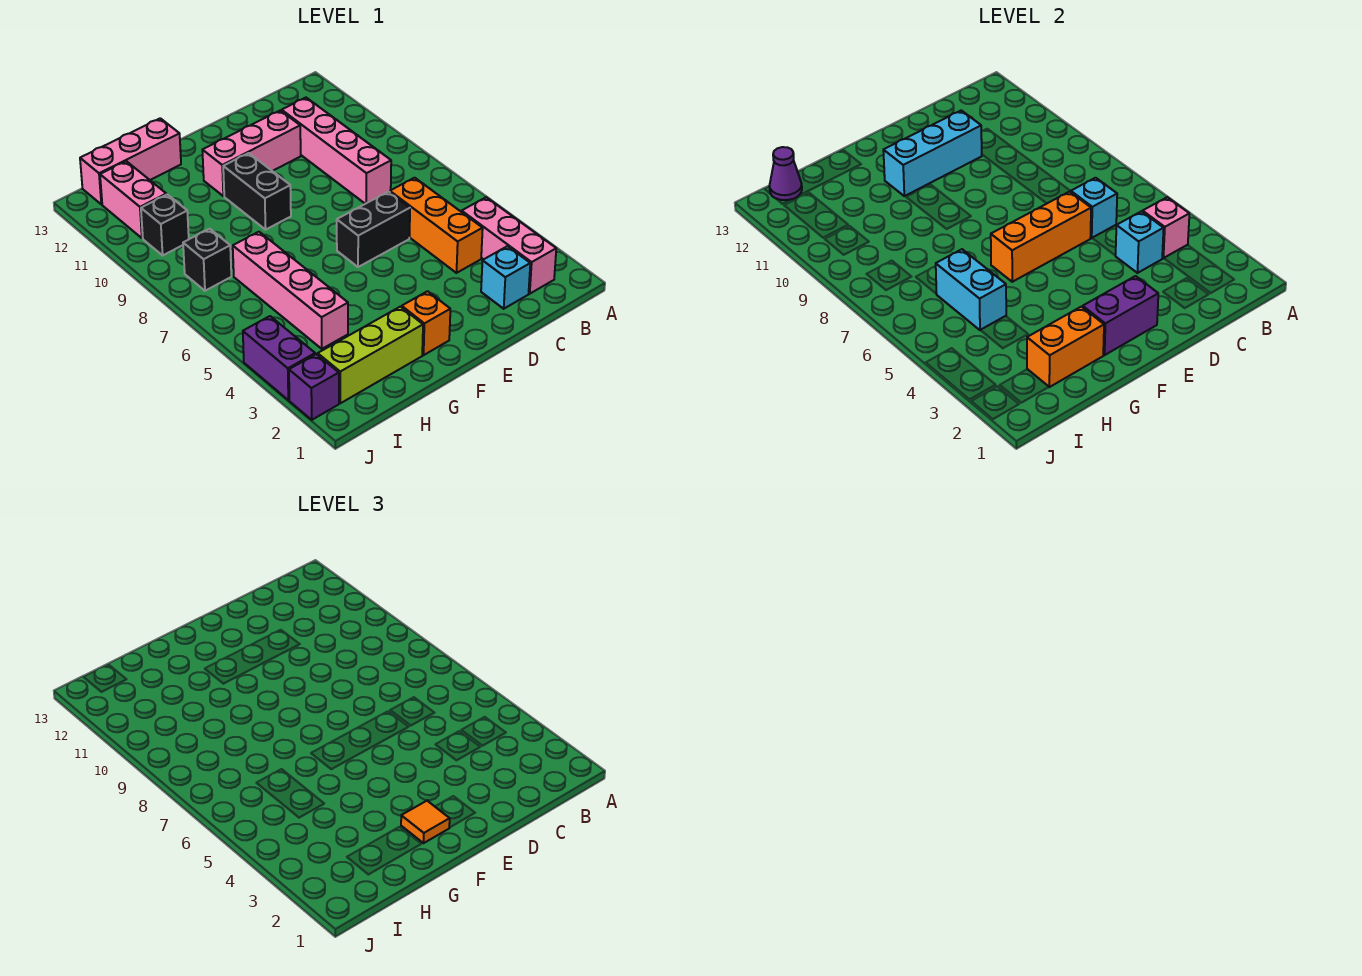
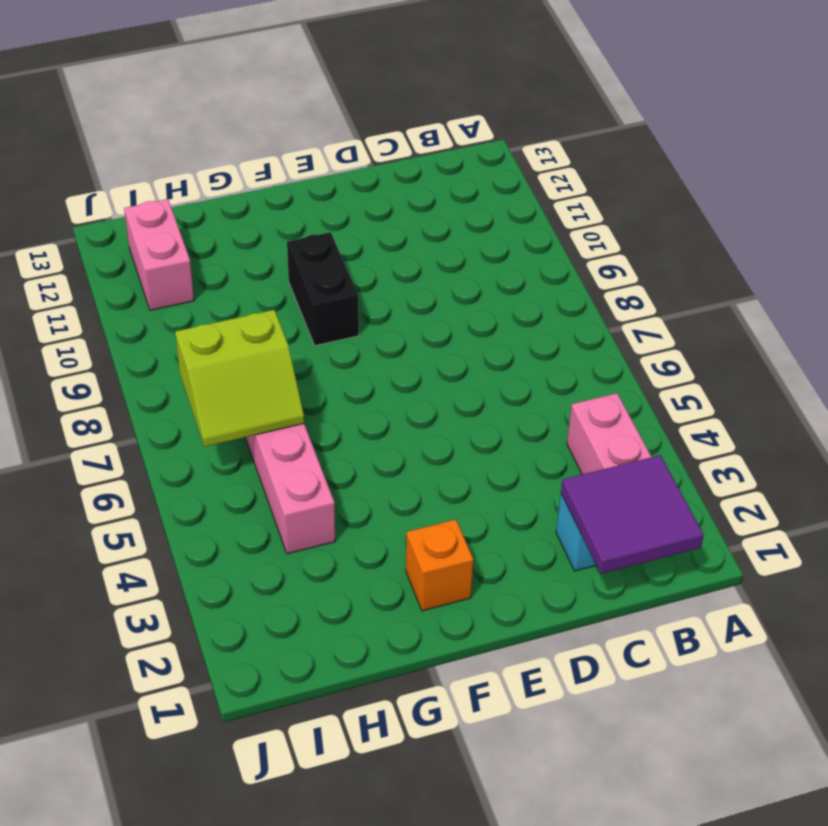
purple tile B1:C2 level 2 -> none
lime slope H6:I7 level 2 top 7 -> cyan brick H5:H6 level 2
none -> orange brick C4:C6 level 1
none -> pink brick C8:C11 level 1
none -> black brick D6:E6 level 1

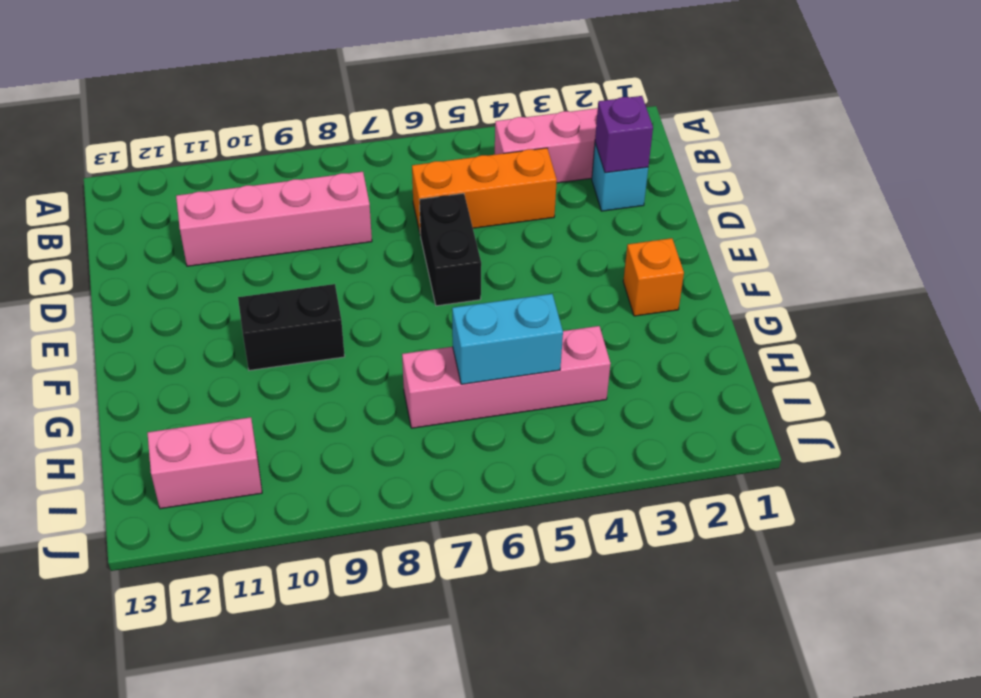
purple brick C2 level 2 -> purple brick J2 level 1
none -> pink brick D11:F11 level 1
none -> lime brick G2:I2 level 1
none -> pink brick G13:I13 level 1

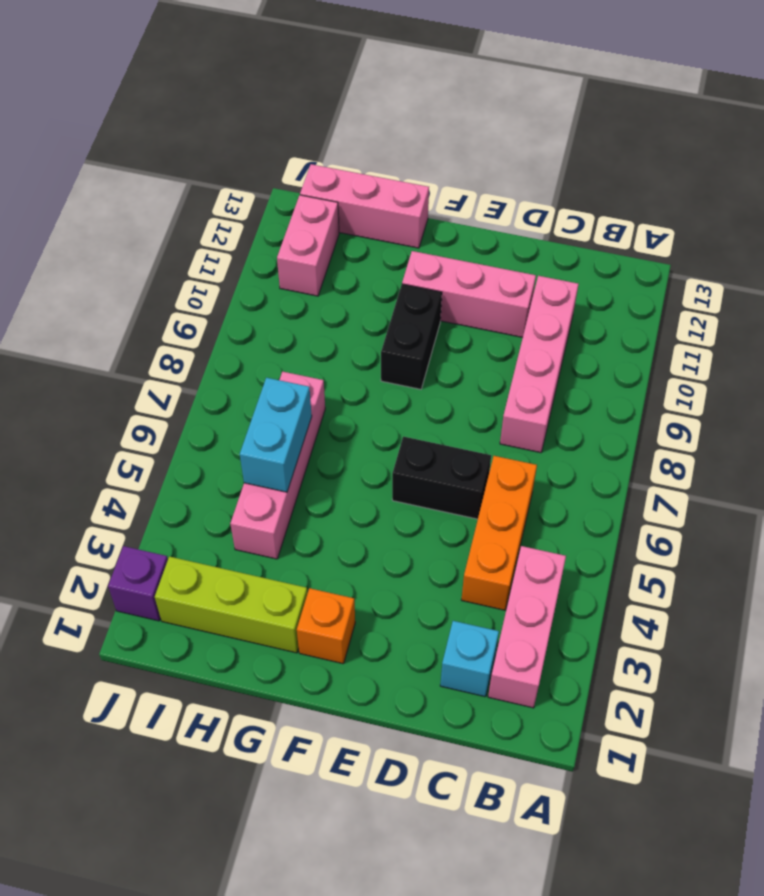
none -> black brick I8 level 1
none -> black brick I10 level 1
none -> purple brick J3:J4 level 1

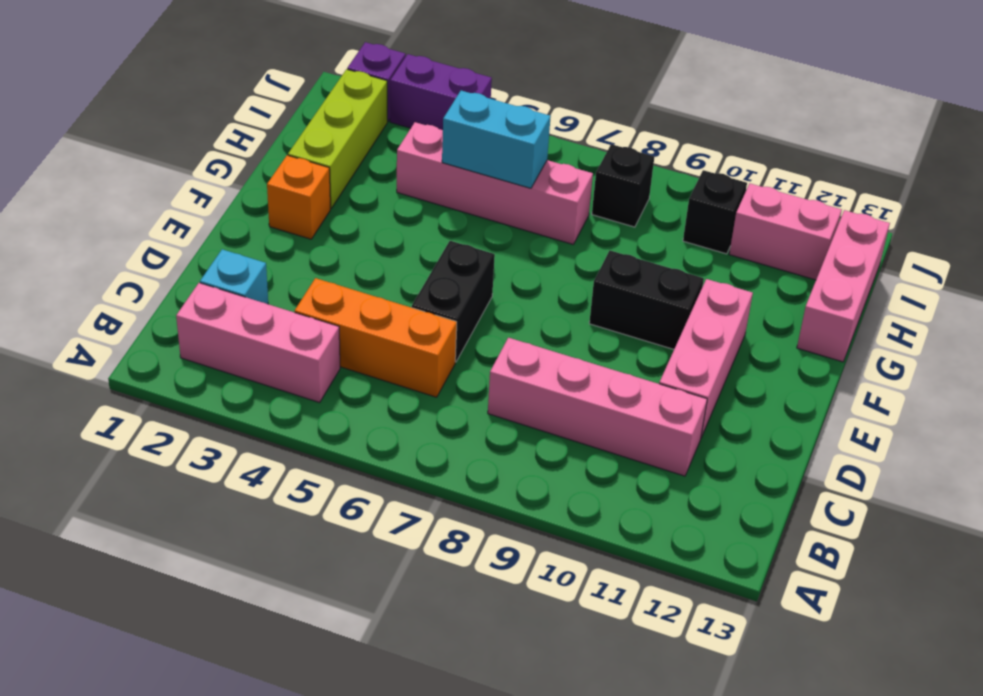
none -> pink brick B4 level 2
none -> cyan brick C4 level 2
none -> cyan brick C6 level 2

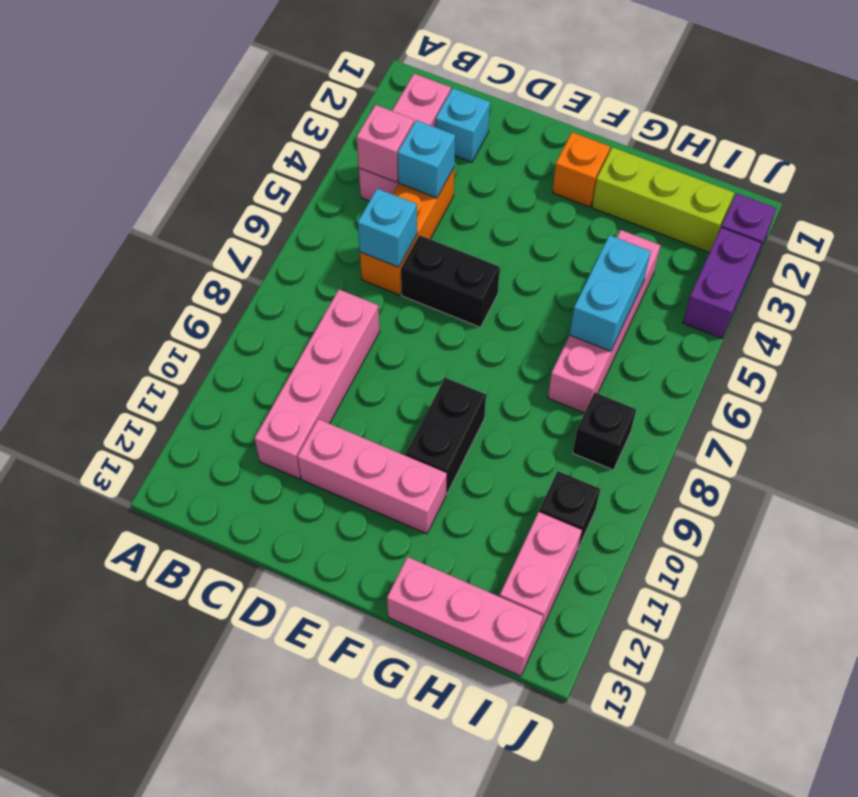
none -> orange brick D6:F6 level 2
none -> cyan brick D11:F11 level 2
none -> purple brick E2:F2 level 2

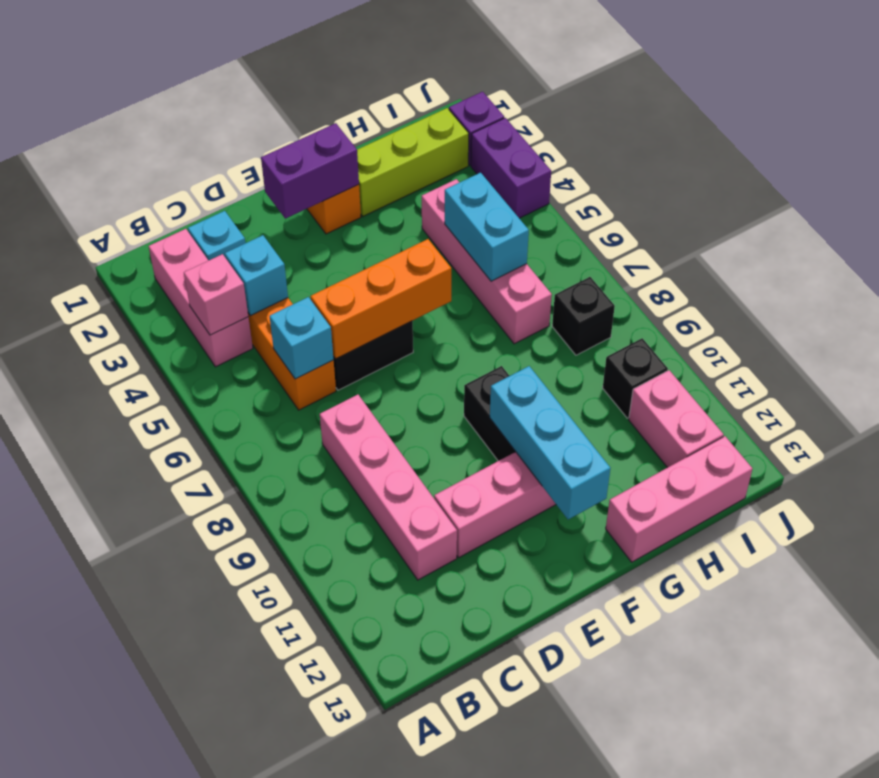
cyan brick F10:F12 level 2 -> cyan brick D11:F11 level 2
none -> orange brick G2:H2 level 2
none -> purple cone I13 level 2
none -> orange tile F2 level 3

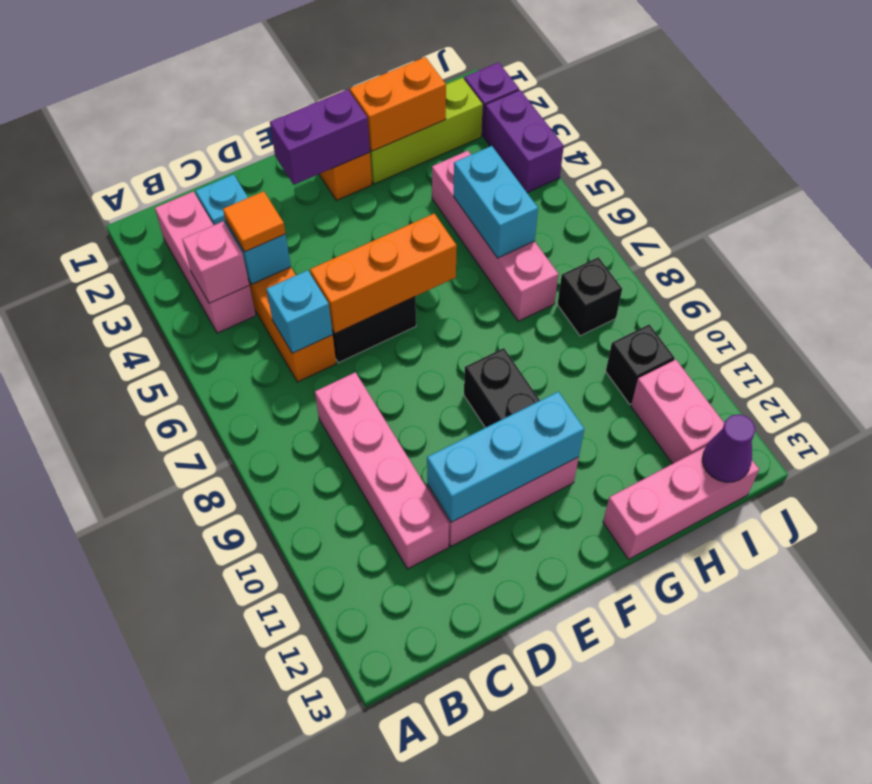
orange tile C4 level 3 -> orange tile F2 level 3

